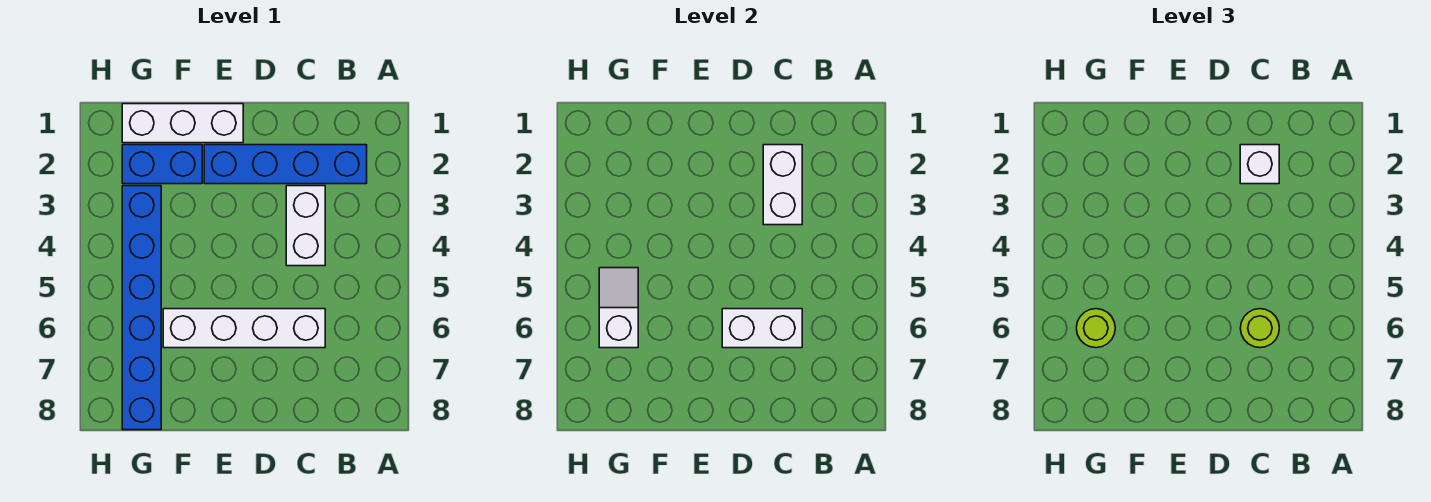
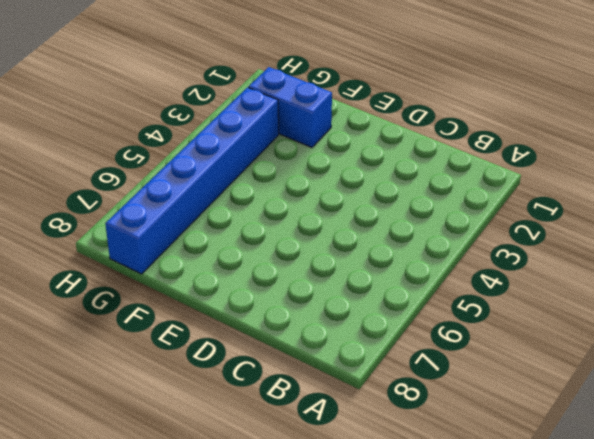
none -> blue brick B2:E2 level 1
none -> white brick C3:C4 level 1
none -> white brick C6:F6 level 1

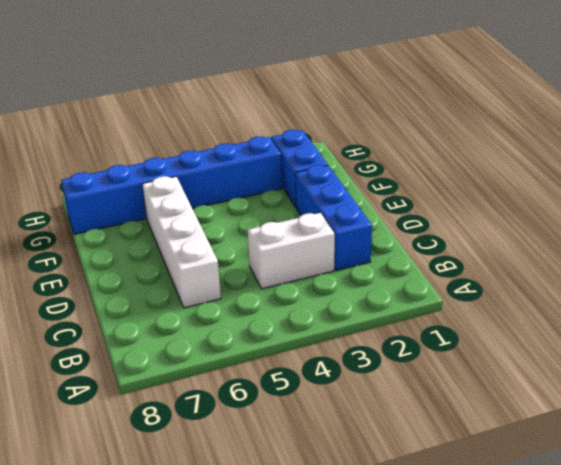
blue brick C2:E2 level 1 -> blue brick B2:E2 level 1
none -> white brick E1:G1 level 1
none -> white brick C2:C3 level 2
none -> white brick C6:D6 level 2

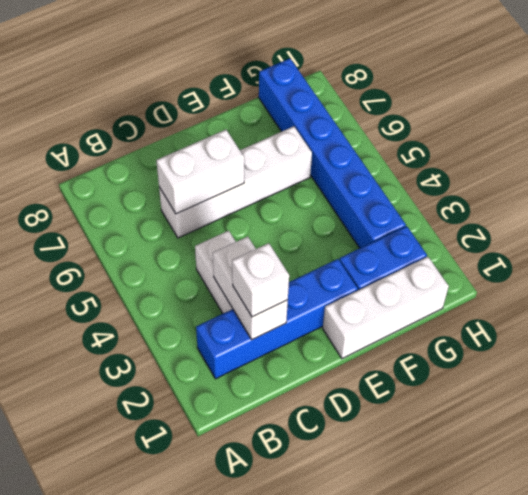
none -> white slope G5:G6 level 2 top 6
none -> lime round brick C6 level 3
none -> lime round brick G6 level 3

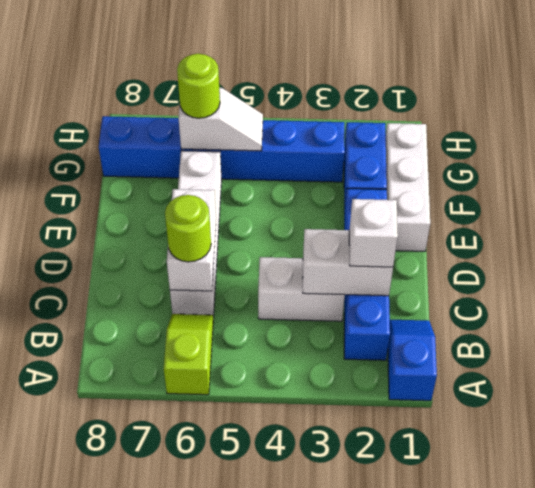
blue slope A1:B1 level 1 top A -> none
lime slope A6:B6 level 1 top A -> none

